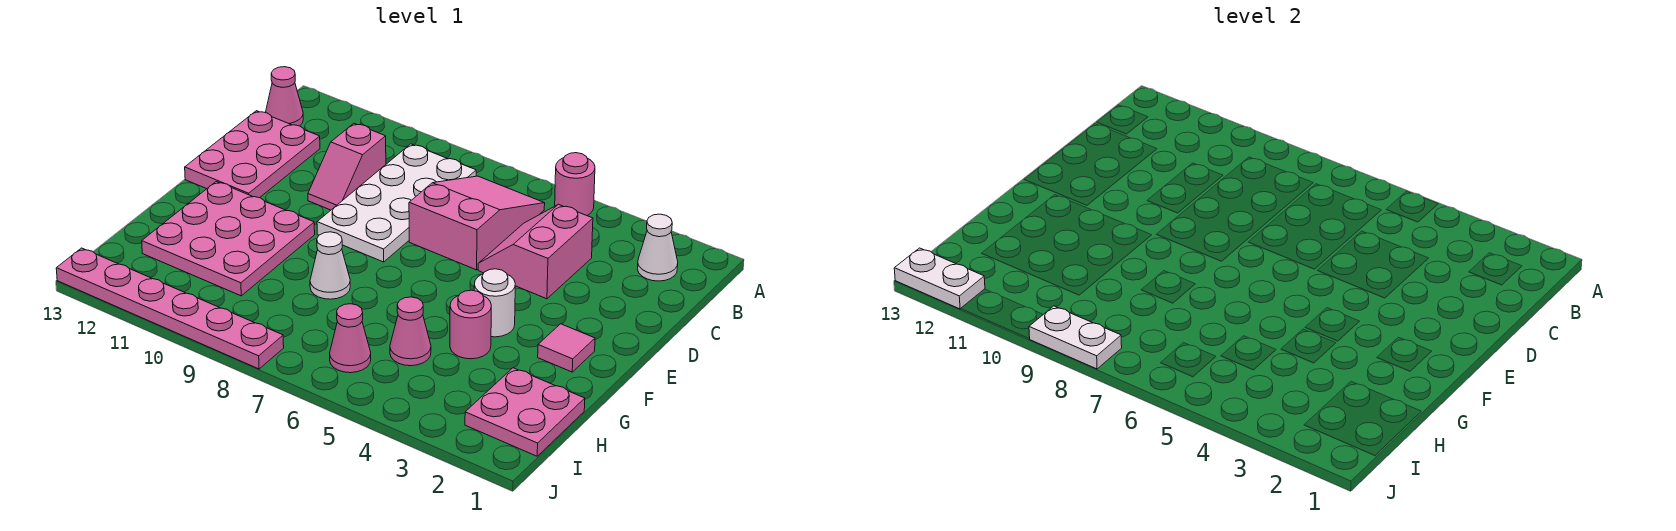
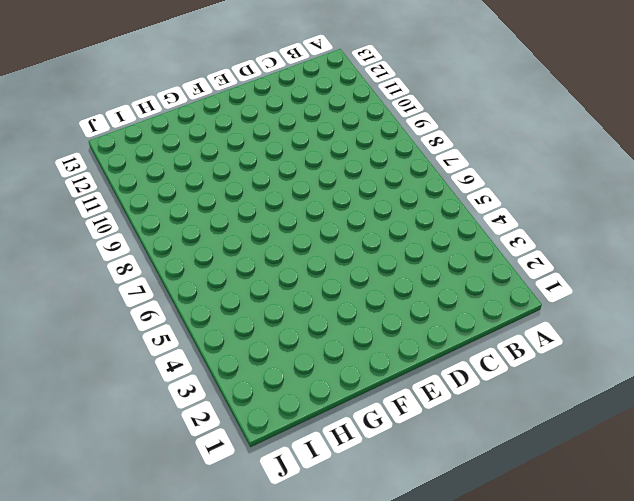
none -> pink round brick A5 level 1
none -> white cone B2 level 1
none -> pink slope B6:D7 level 1 top D

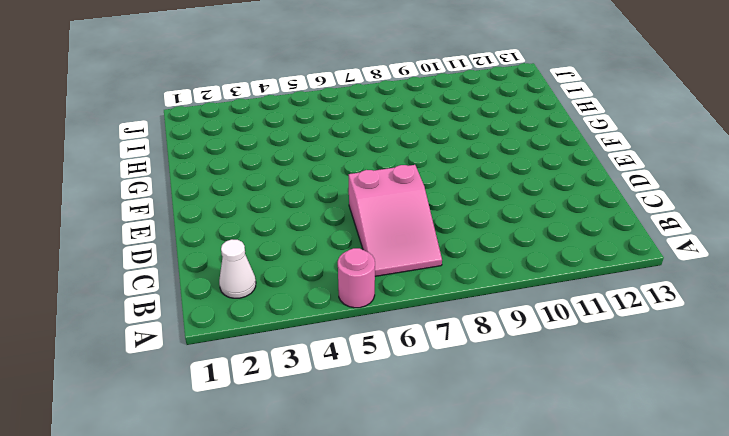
none -> white plate B8:E9 level 1
none -> pink cone B13 level 1
none -> pink slope C4:D5 level 1 top 4

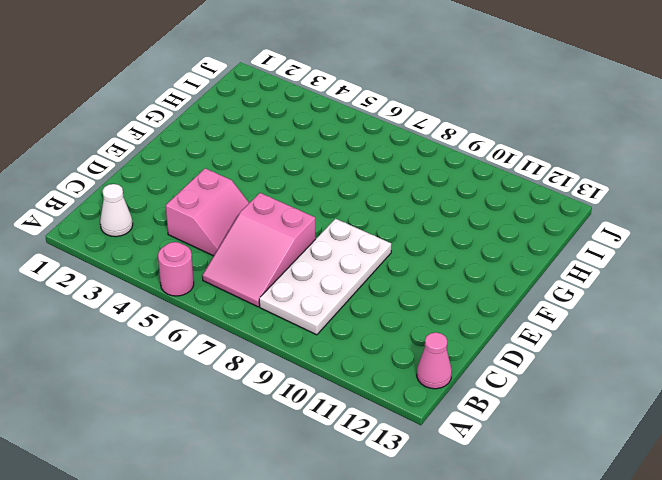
none -> pink slope C10:D10 level 1 top C
none -> pink plate C12:E13 level 1
none -> pink tile F2 level 1

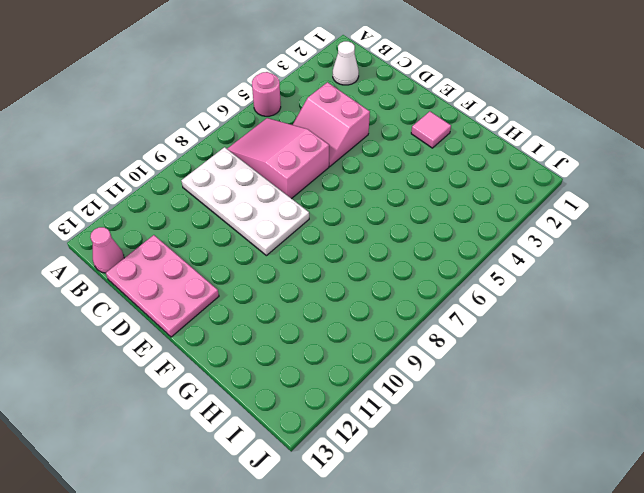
none -> pink slope C10:D10 level 1 top C
none -> white round brick F4 level 1
none -> pink plate F10:H12 level 1

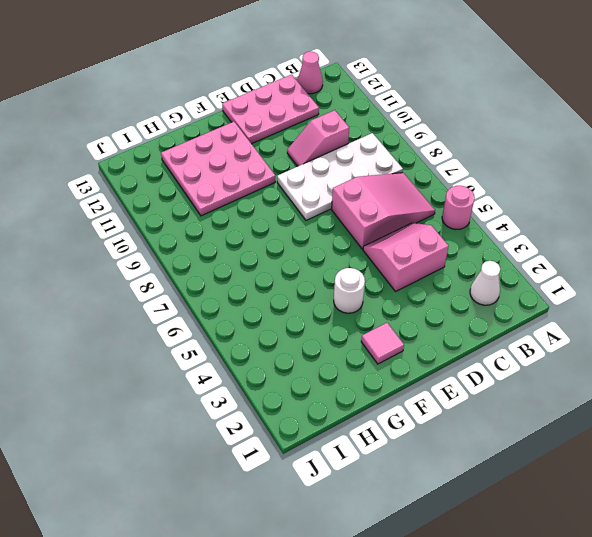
none -> pink round brick G4 level 1
none -> white cone G8 level 1
none -> pink plate H1:I2 level 1

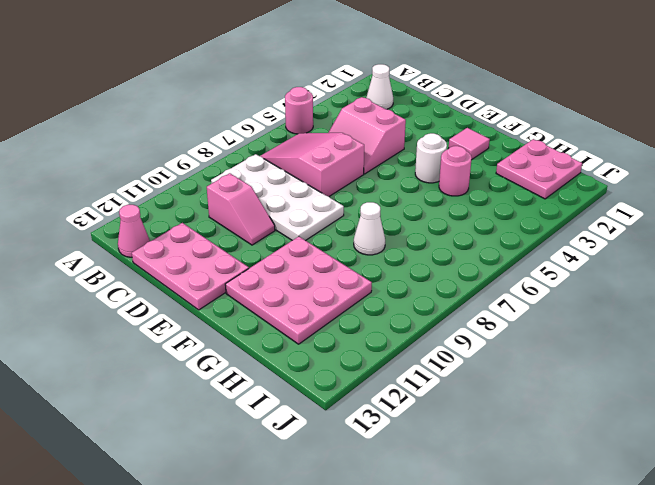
none -> pink cone H5 level 1
none -> pink cone I6 level 1
none -> pink plate J8:J13 level 1

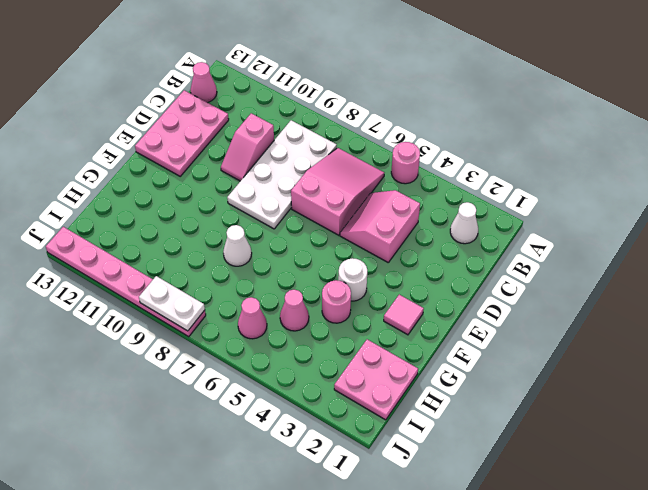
none -> pink plate F10:H12 level 1
none -> white plate J12:J13 level 2

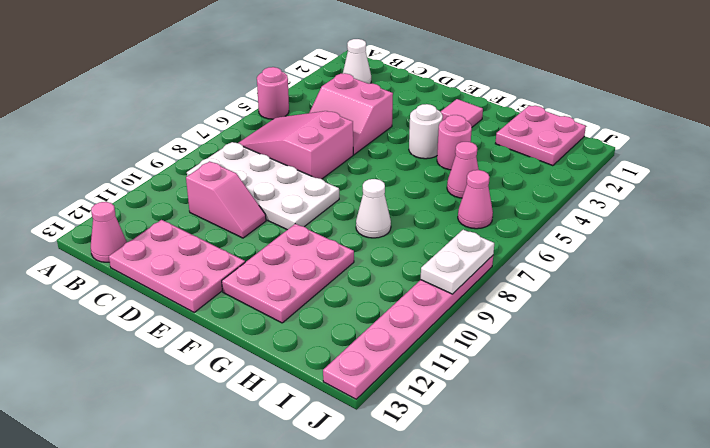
pink plate F10:G12 level 1 -> pink plate F10:H12 level 1
none -> white plate J12:J13 level 2

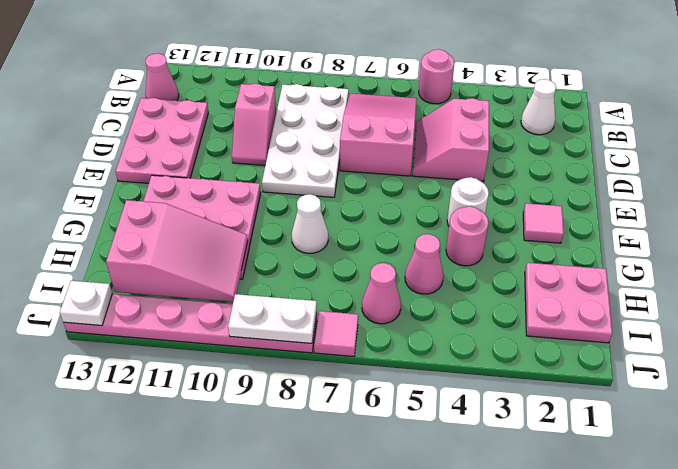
pink slope H10:I12 level 2 top 12 -> none
pink tile J7 level 1 -> none
white plate J13 level 2 -> white plate J12:J13 level 2

